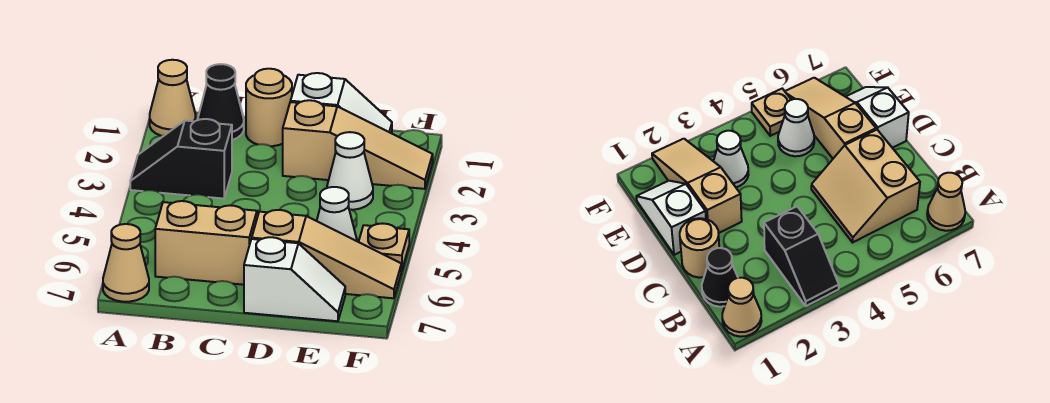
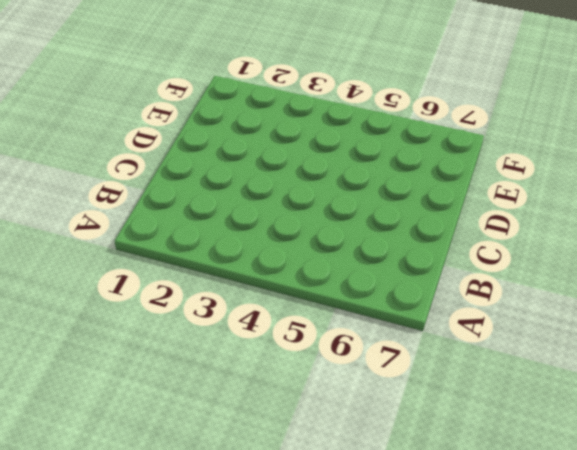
none -> tan cone A1 level 1
none -> black slope A3:B3 level 1 top B
none -> tan cone A7 level 1

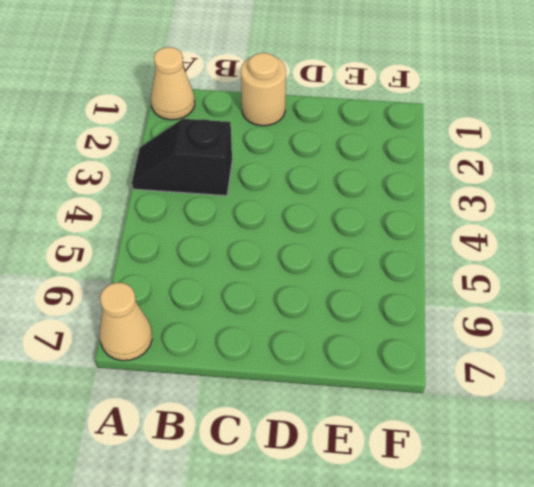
none -> black cone B1 level 1
none -> tan slope B5:C6 level 1 top 6
none -> white slope D1:E1 level 1 top D

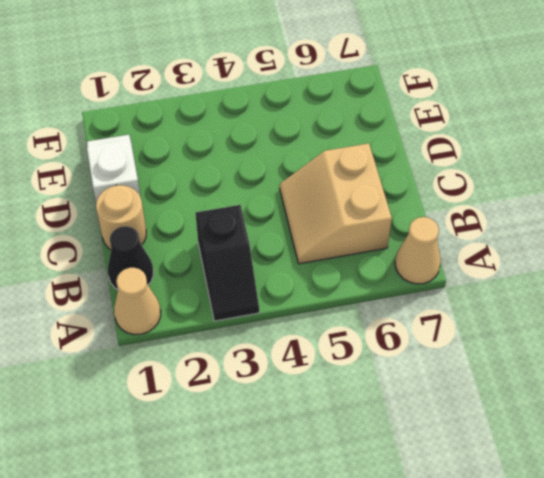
none -> tan slope D2:F2 level 1 top D
none -> tan slope D6:F6 level 1 top D
none -> white slope D7:E7 level 1 top D

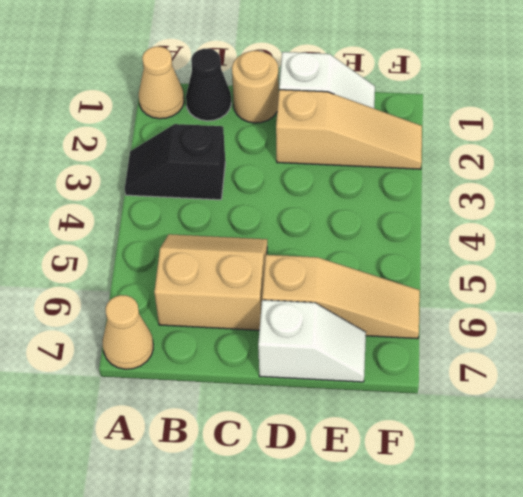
none -> white cone E3 level 1
none -> white cone E5 level 1
none -> tan plate F5 level 1

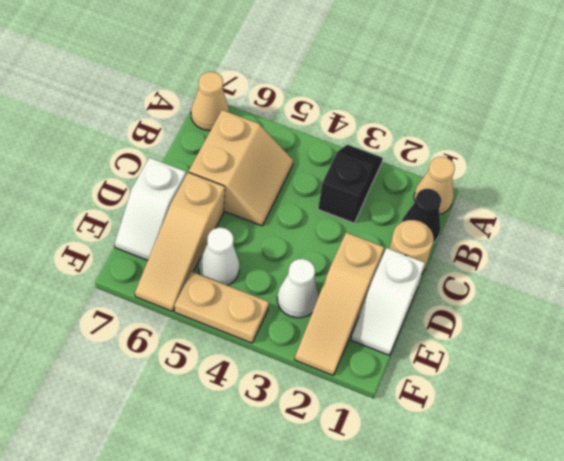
tan plate F4:F5 level 1 -> tan plate F5 level 1

